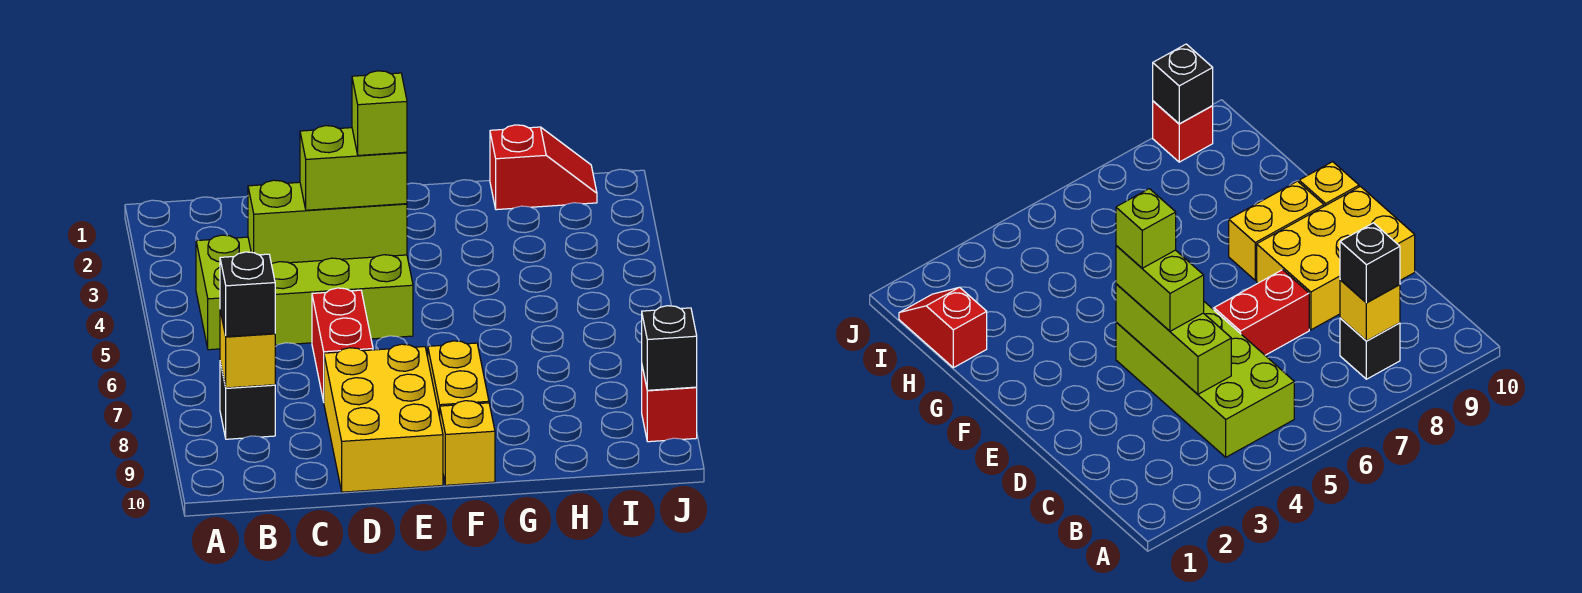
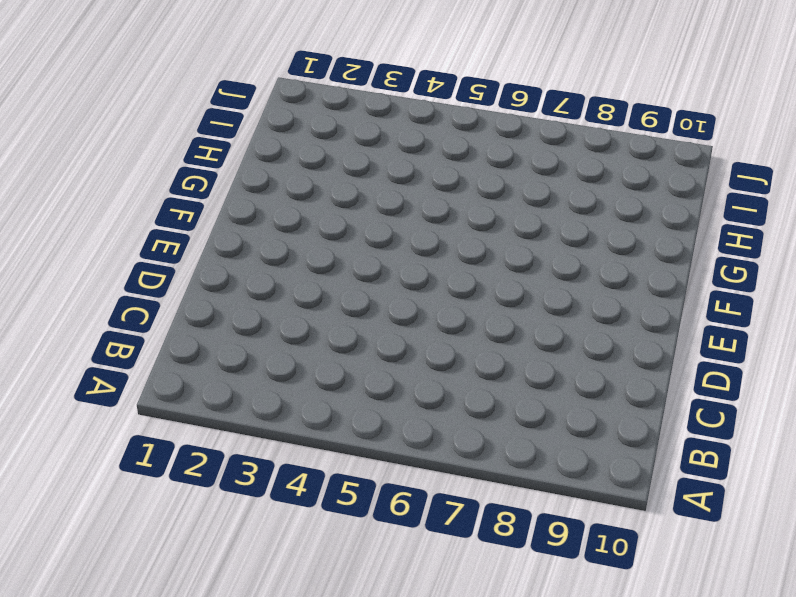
none -> lime brick B4:E5 level 1
none -> black brick B8 level 1
none -> red brick D6:D7 level 1

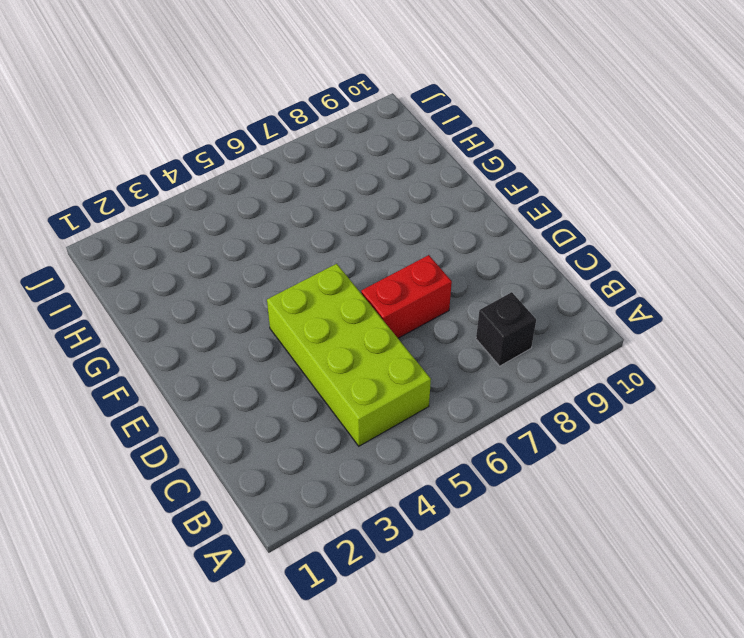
none -> yellow brick D8:E10 level 1
none -> yellow brick F8:F9 level 1
none -> yellow brick F10 level 1

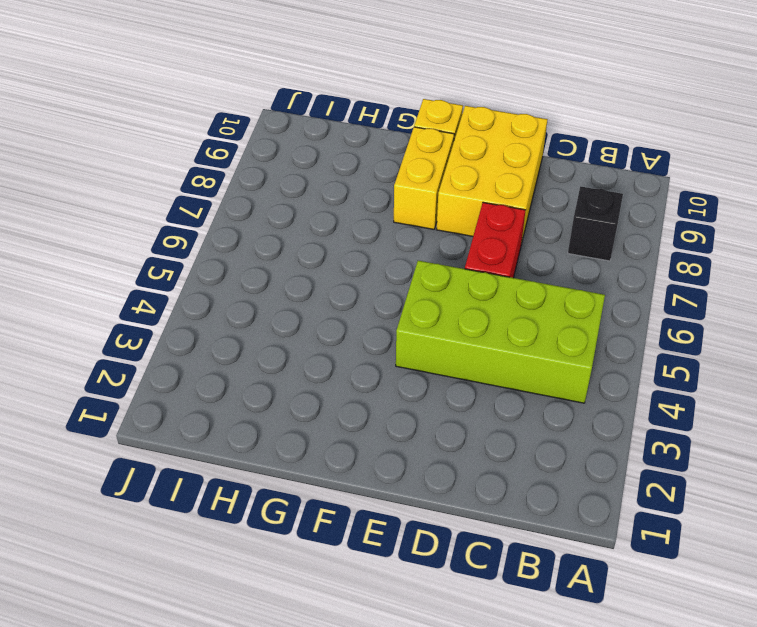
none -> red slope H1:I1 level 1 top H
none -> red brick J9 level 1
none -> yellow brick B8 level 2

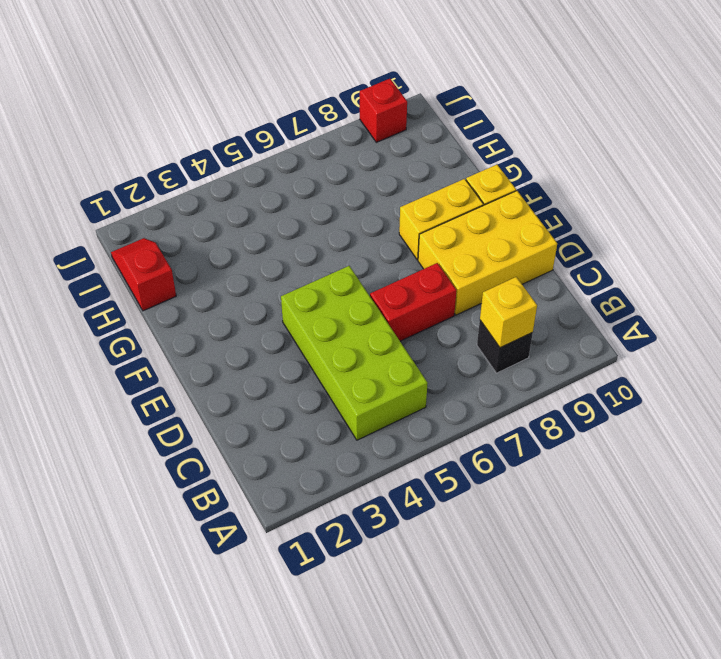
none -> lime brick C4:E4 level 2
none -> black brick J9 level 2
none -> black brick B8 level 3

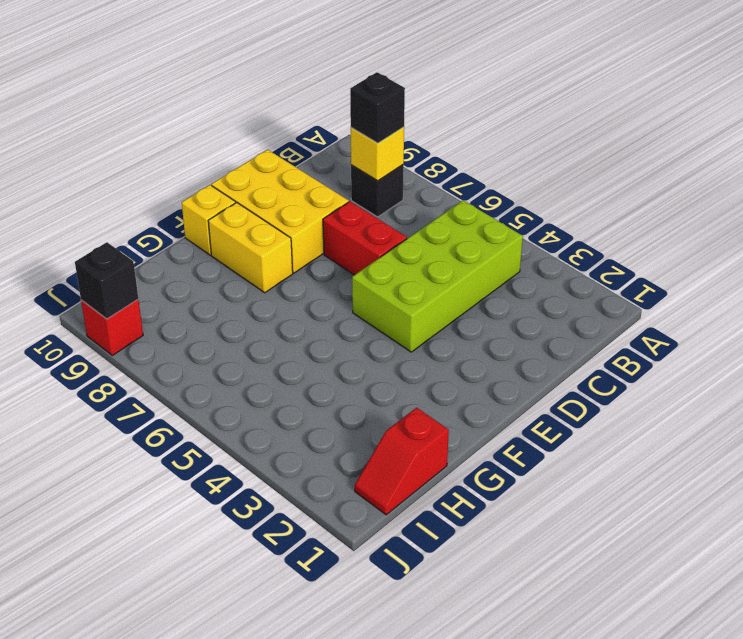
none -> lime brick C4:E4 level 2
none -> lime brick D4:E4 level 3
none -> lime brick E4 level 4

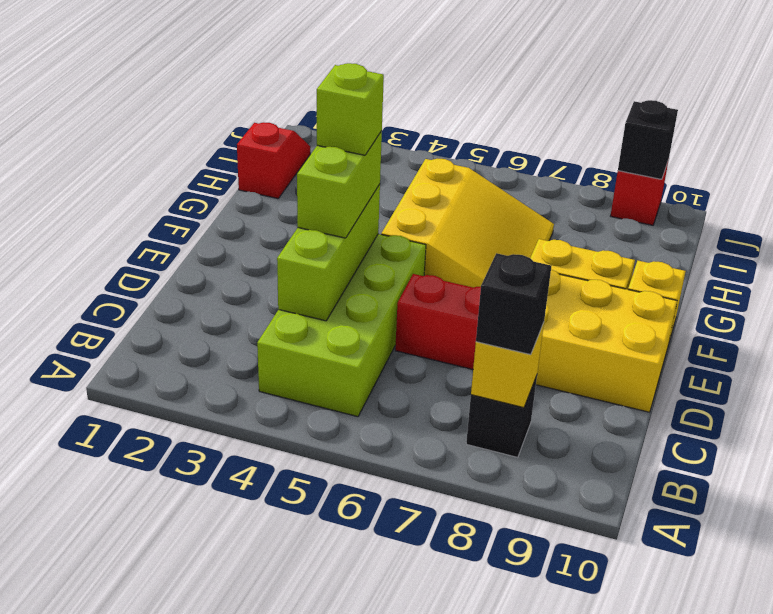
yellow slope F5:H7 level 1 top 5 -> none

